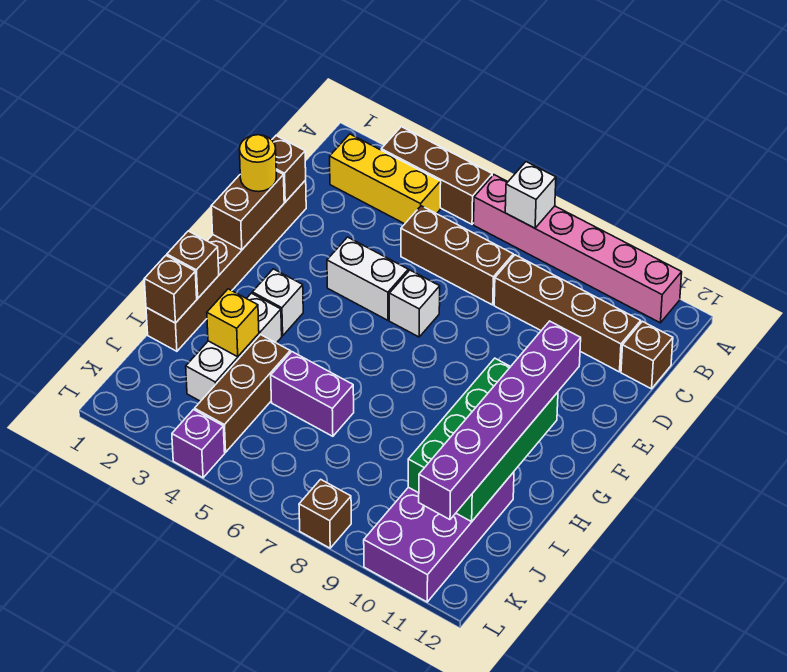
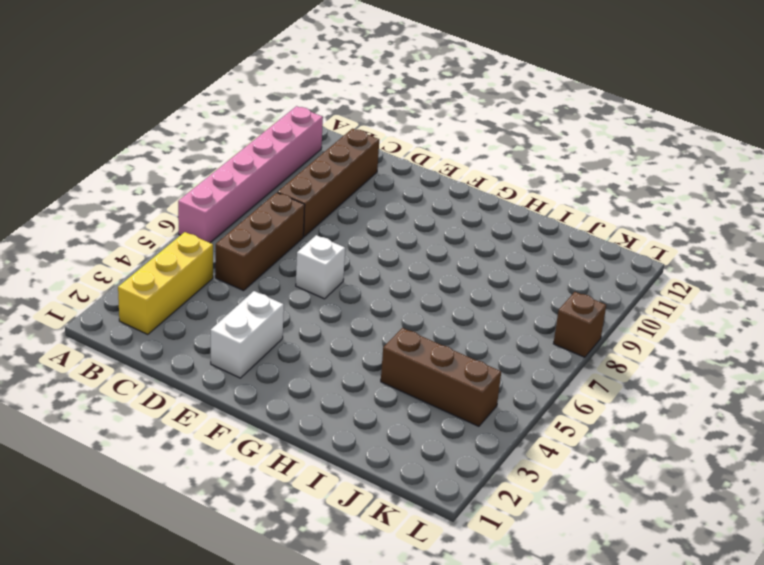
white brick E2:E3 level 1 -> white brick E4:E5 level 1
none -> brown brick A3:A5 level 1
none -> brown brick C12 level 1
none -> brown brick D1:I1 level 1

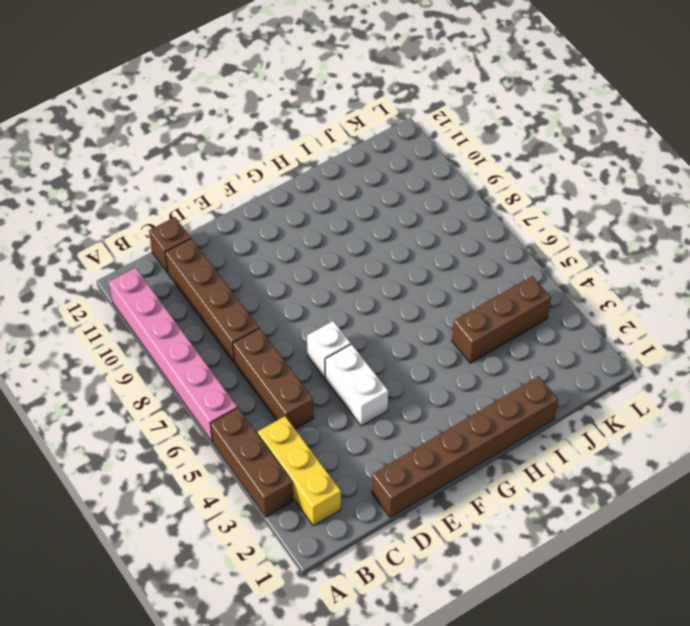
none -> white brick G3 level 1
none -> white brick H3:J3 level 1
none -> purple brick I5:I6 level 1

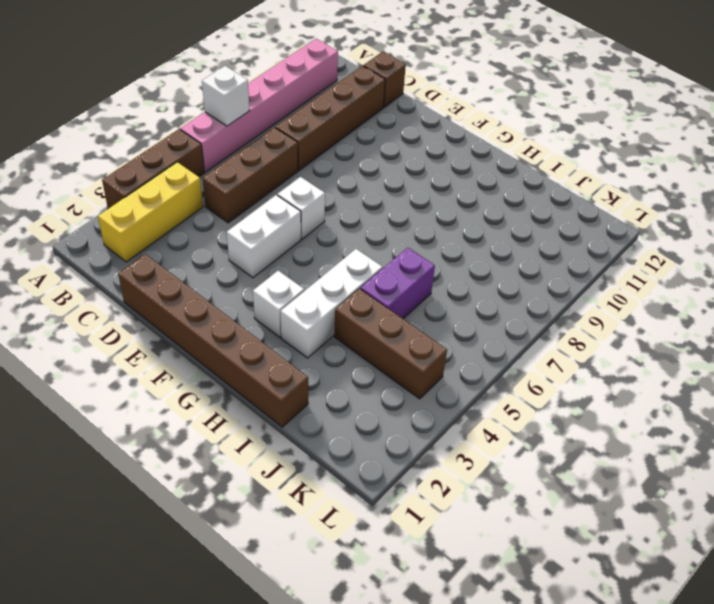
white brick H3:H5 level 1 -> white brick H3:J3 level 1
none -> purple brick I10:L11 level 1
none -> purple brick L4 level 1
none -> brown brick L8 level 1

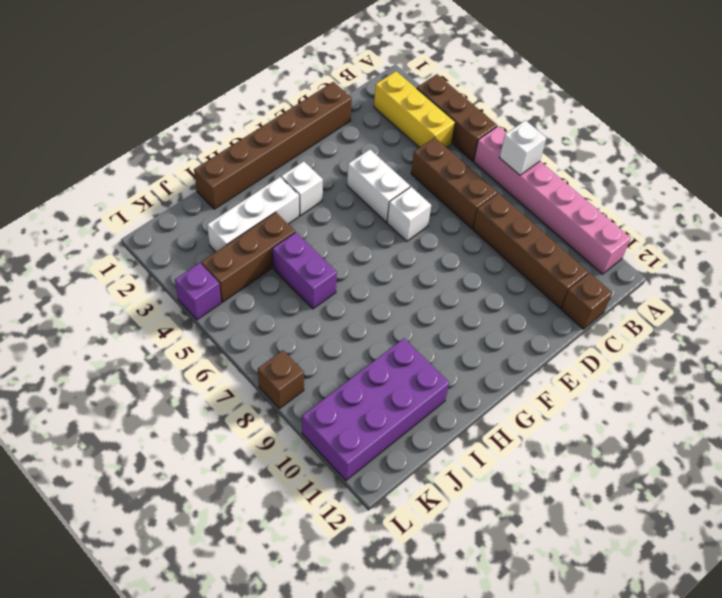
none -> brown brick D1 level 2
none -> brown brick E1:F1 level 2
none -> green brick G10:J11 level 2

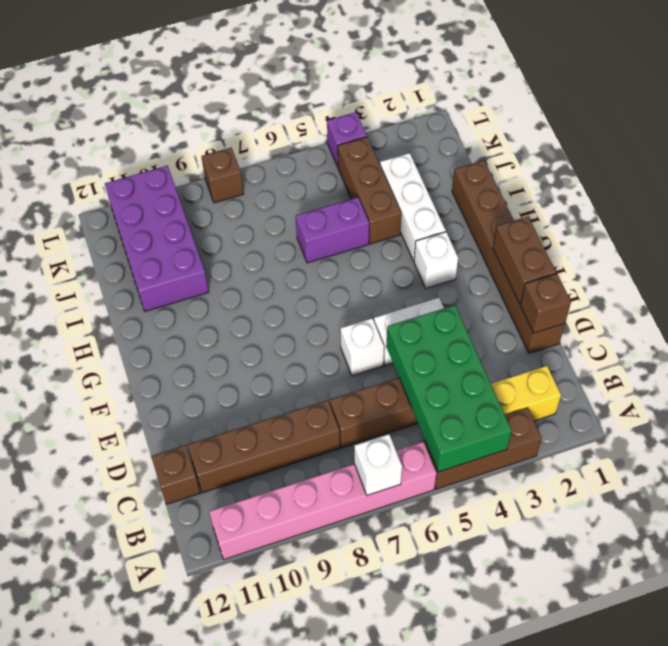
green brick A4:D5 level 2 -> green brick G10:J11 level 2
none -> brown brick H1 level 2
none -> brown brick I1 level 2
none -> yellow brick I3 level 2

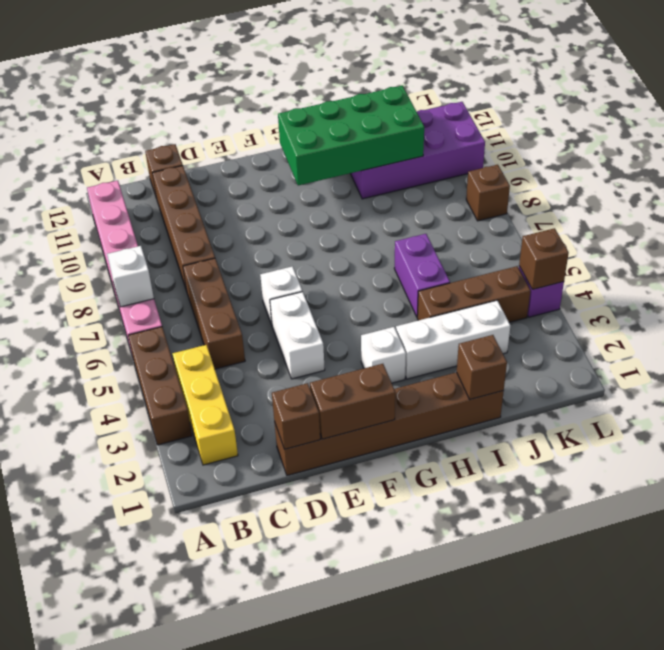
brown brick L4 level 2 -> brown brick H1 level 2
none -> yellow brick I3 level 2
none -> yellow round brick E1 level 3
none -> purple brick F11:K11 level 3

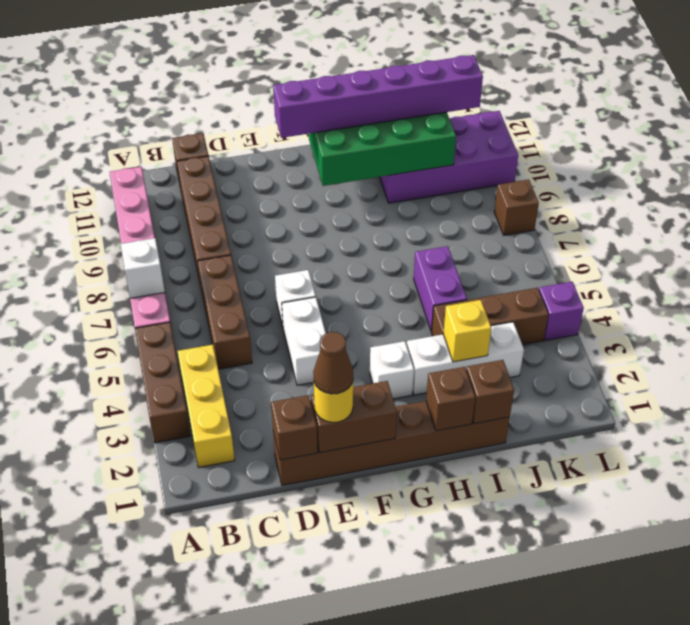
brown cone E1 level 4 -> none

